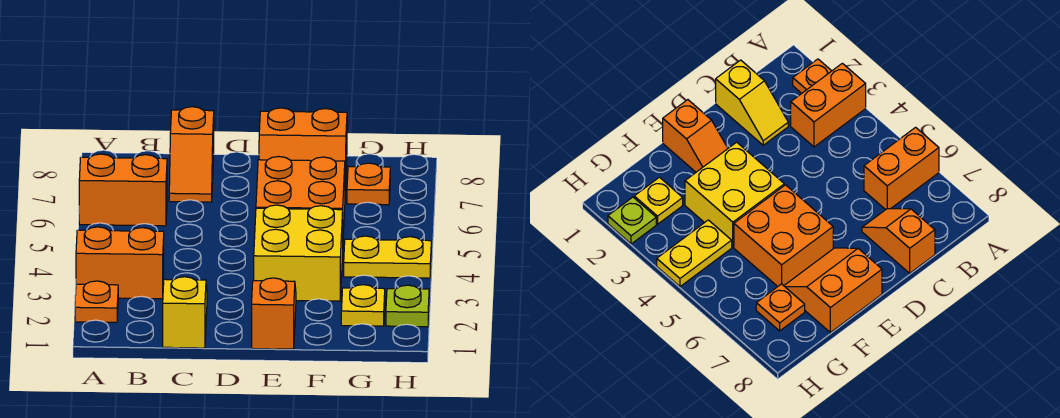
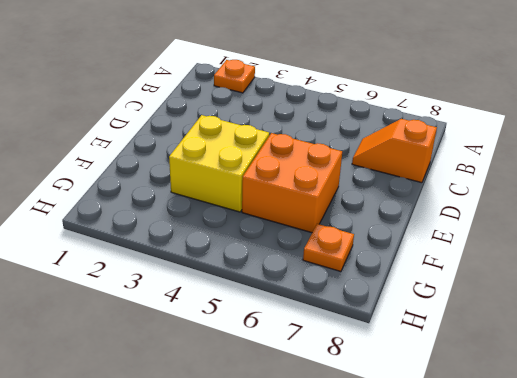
none -> orange brick A3:B3 level 1
none -> orange brick A6:B6 level 1
none -> yellow slope C1:C2 level 1 top 1

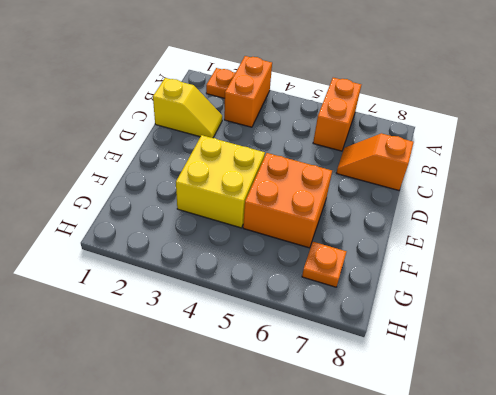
none -> orange slope E1:E2 level 1 top 1
none -> orange slope E7:F8 level 1 top 8
none -> yellow plate G2 level 1

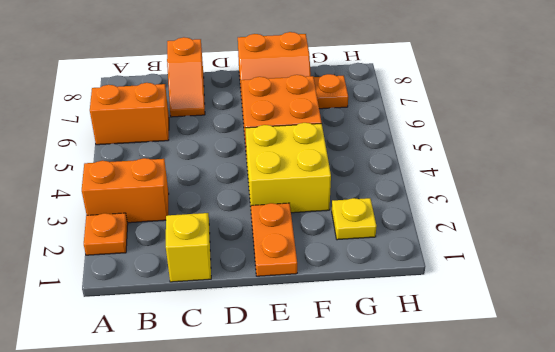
orange plate E1:E2 level 1 -> orange slope E1:E2 level 1 top 1
none -> yellow plate G4:H4 level 1
none -> lime plate H2 level 1

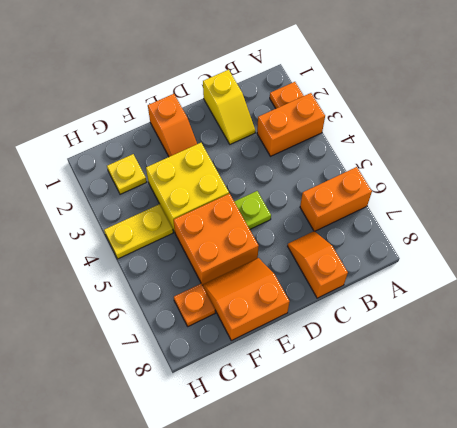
lime plate D5 level 1 -> lime plate H2 level 1

